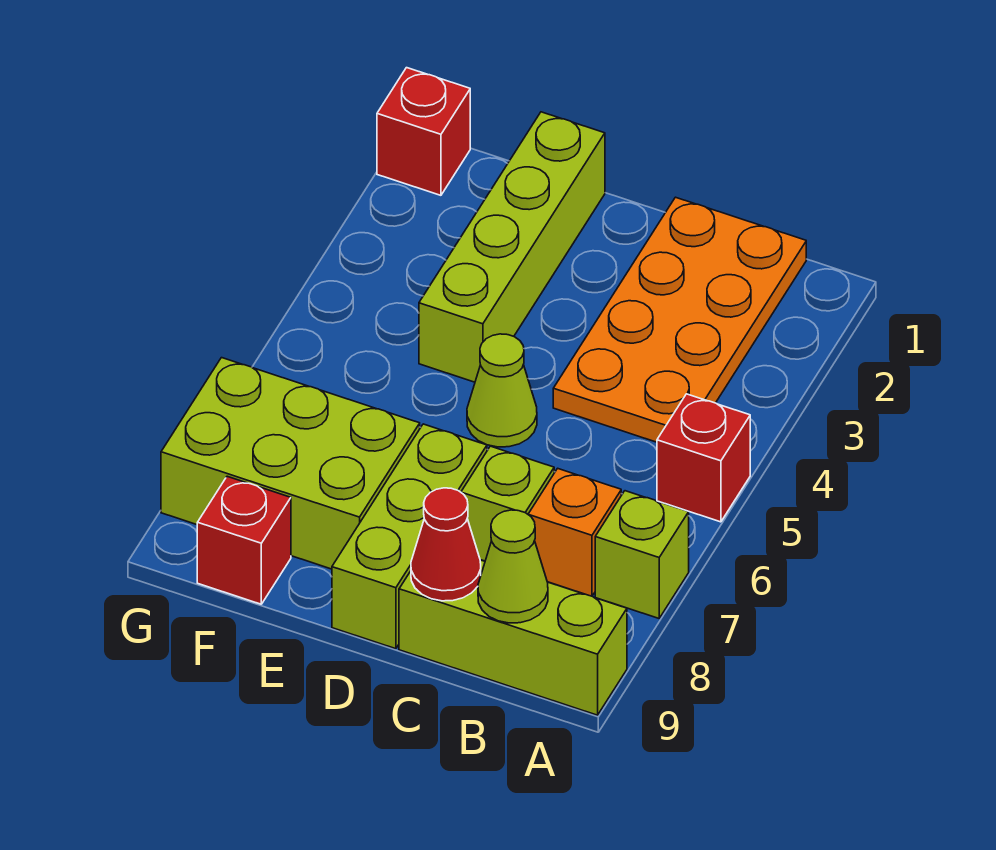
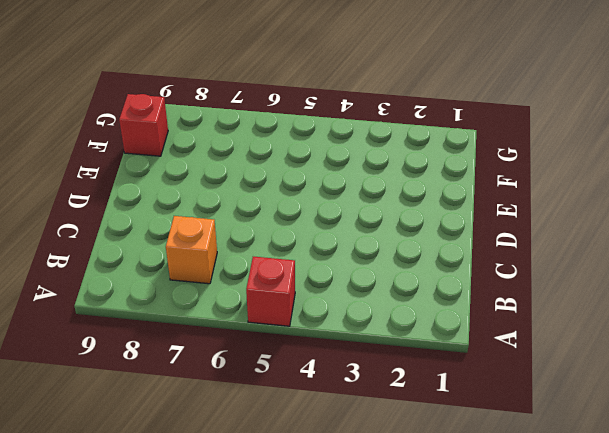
none -> lime brick A7 level 1
none -> lime brick A9:C9 level 1
none -> orange plate B1:C4 level 1

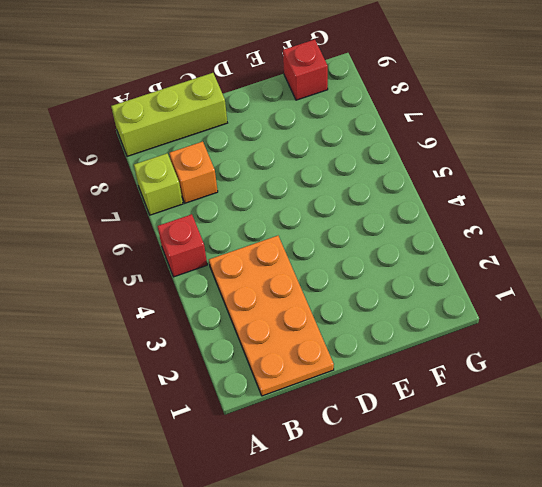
none -> lime brick C7 level 1
none -> lime cone D5 level 1
none -> lime brick D7:D9 level 1

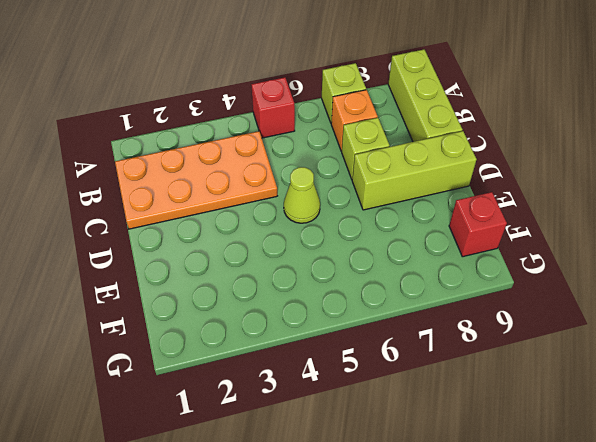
none -> lime brick E1:E4 level 1
none -> lime brick E7:G8 level 1
none -> red brick G1 level 1

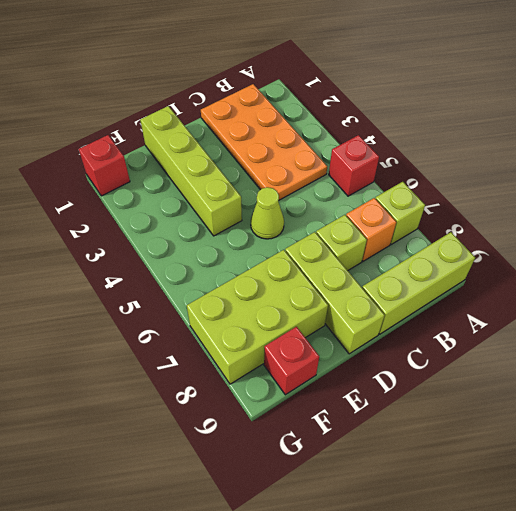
none -> lime cone B9 level 2
none -> red cone C9 level 2

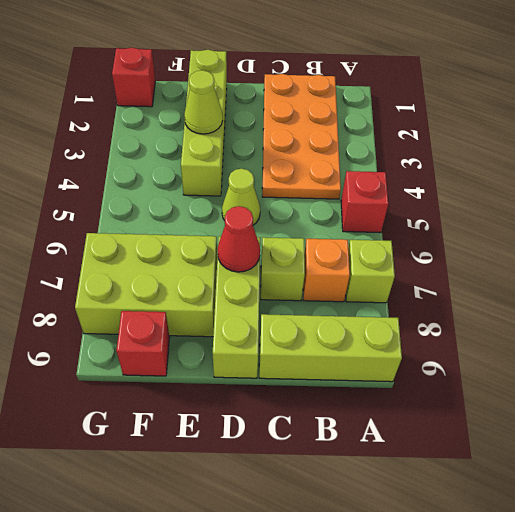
red cone D7 level 2 -> red cone C9 level 2
lime cone E3 level 2 -> lime cone B9 level 2

